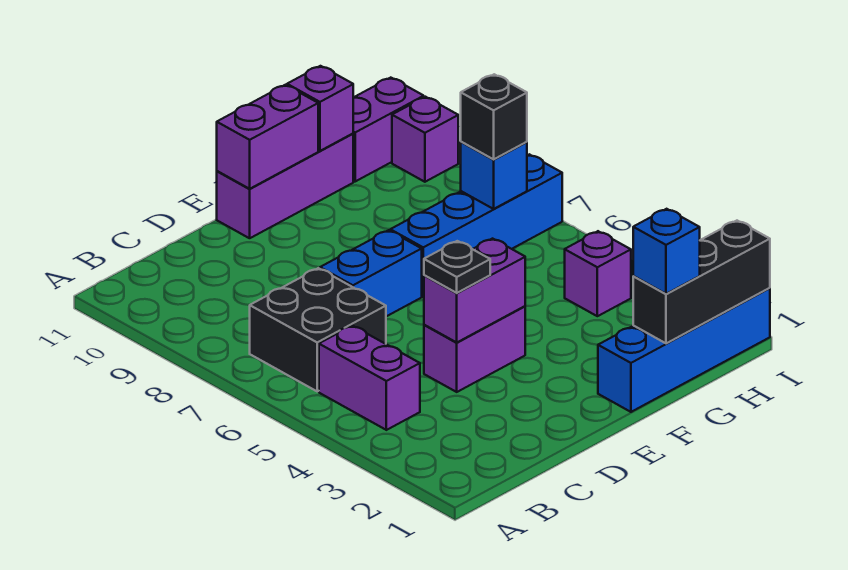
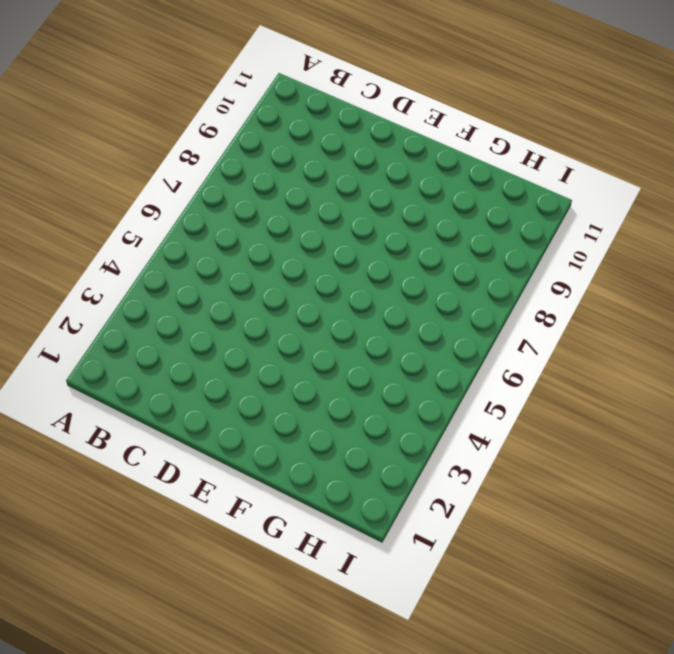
none -> purple brick B4:B5 level 1
none -> black brick B6:C7 level 1
none -> purple brick D4:E4 level 1

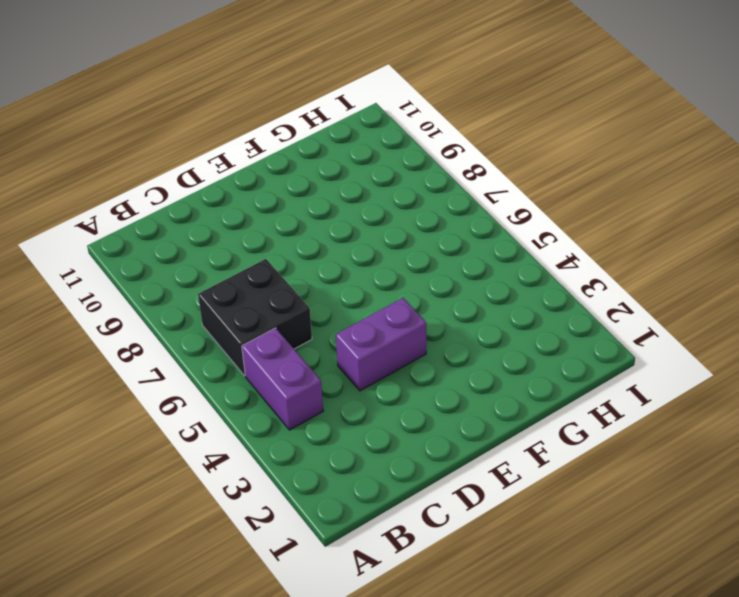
none -> blue brick D7:E7 level 1
none -> purple brick E11:G11 level 1
none -> blue brick F1:I1 level 1

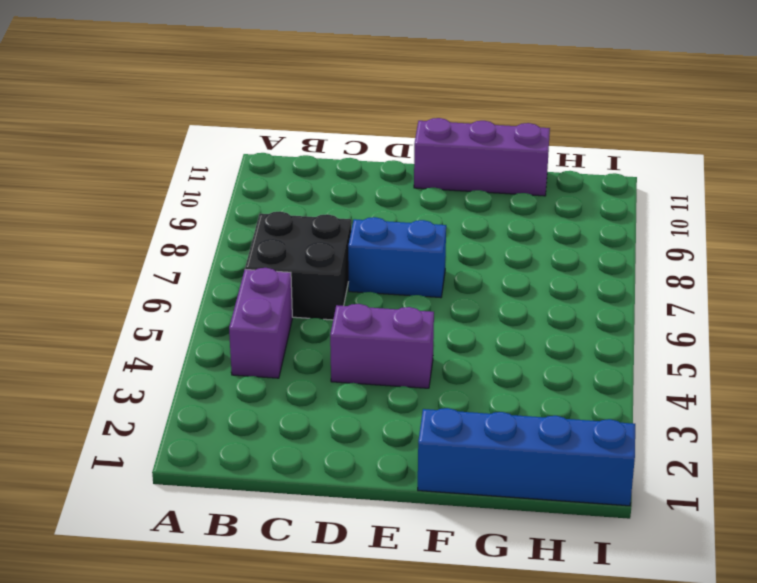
none -> blue brick F7:I7 level 1
none -> purple brick H4 level 1
none -> purple brick H11:I11 level 1

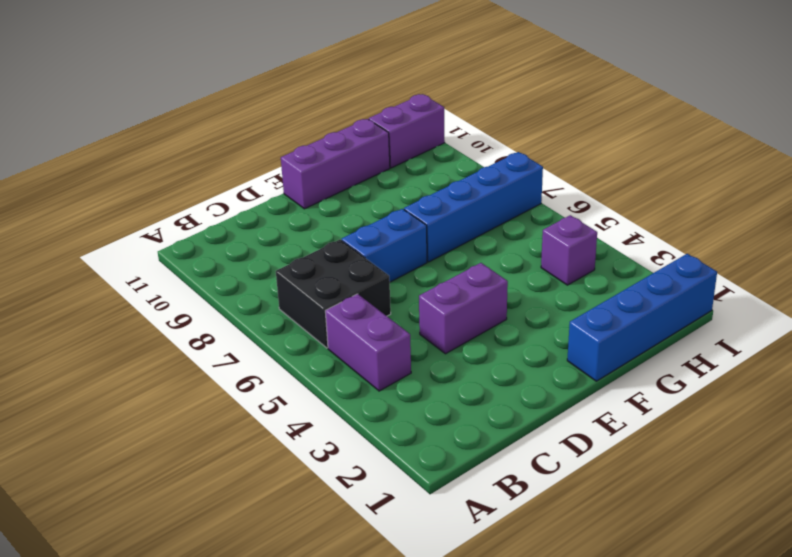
none -> purple brick I10 level 1
none -> purple brick D4:E4 level 2
none -> purple brick E11:F11 level 2

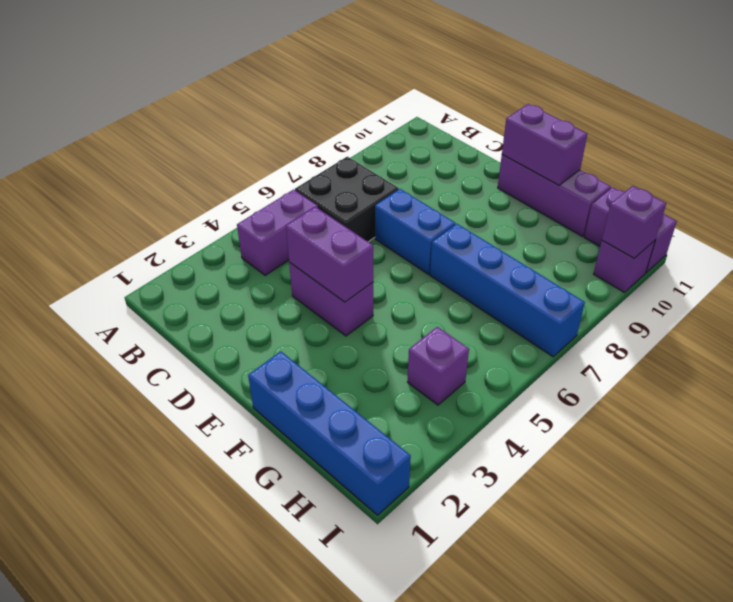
purple brick I10 level 2 -> purple brick G11 level 2
none -> black brick G1:I1 level 2
none -> blue brick H7 level 2
none -> black plate D4 level 3

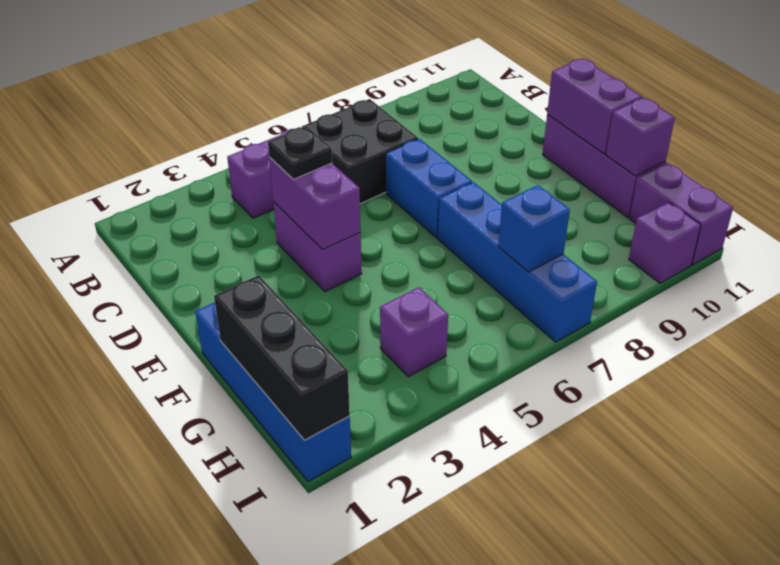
none -> blue brick G1 level 3
none -> black brick H7 level 3

